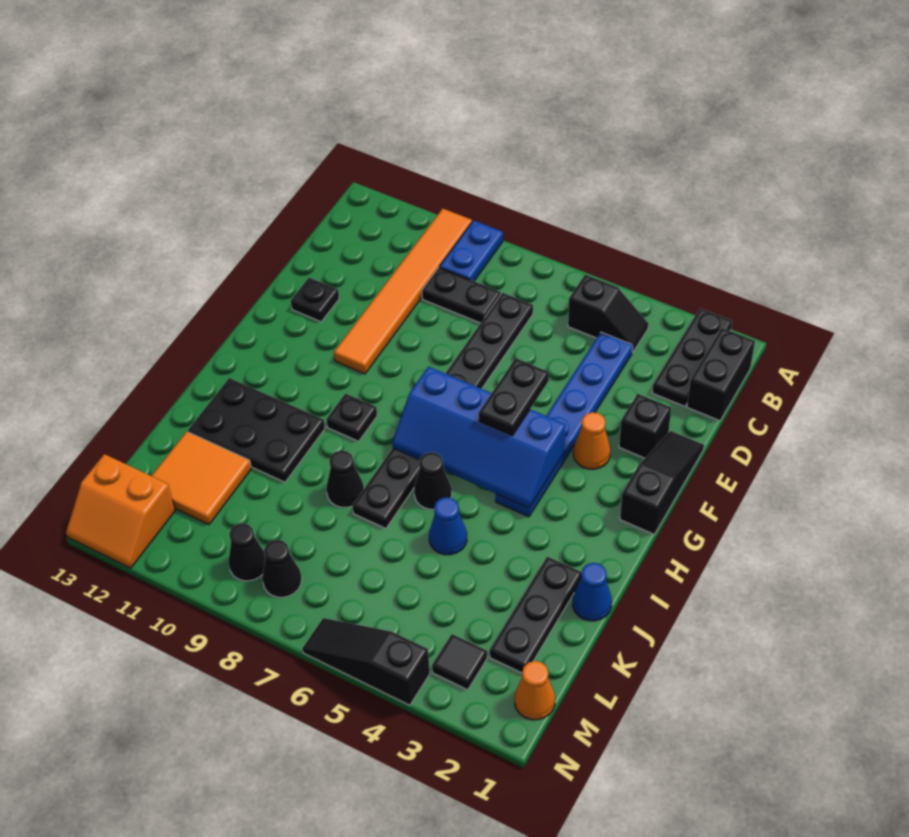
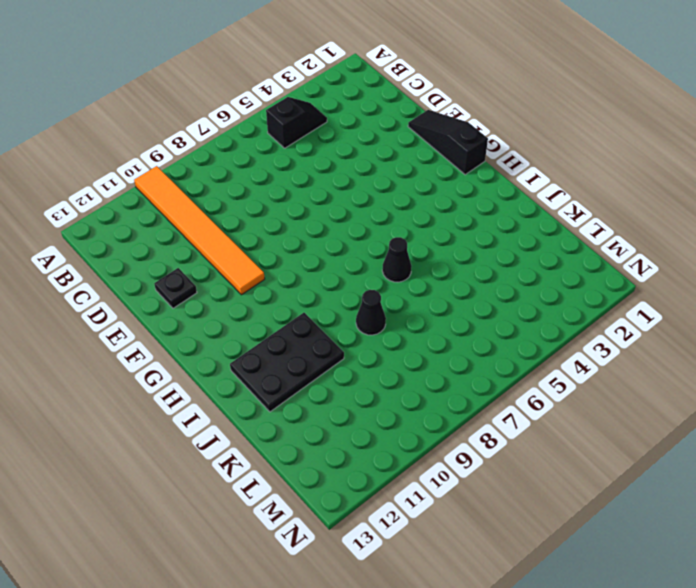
none -> black plate A2:C2 level 1
none -> blue plate A9:B9 level 1
none -> black brick B1:C1 level 1

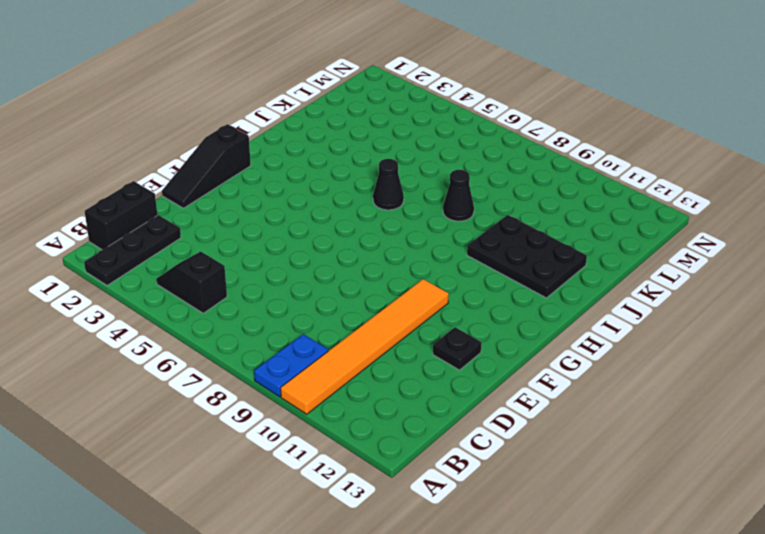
none -> blue plate C4:H4 level 1
none -> black plate C7:J7 level 1
none -> black plate C8:C9 level 1

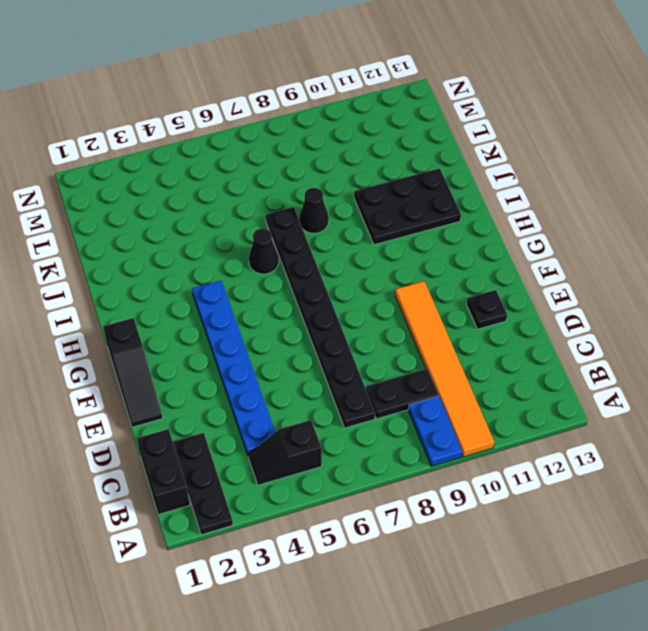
none -> black brick E2 level 1
none -> orange cone F3 level 1
none -> black plate H9 level 1

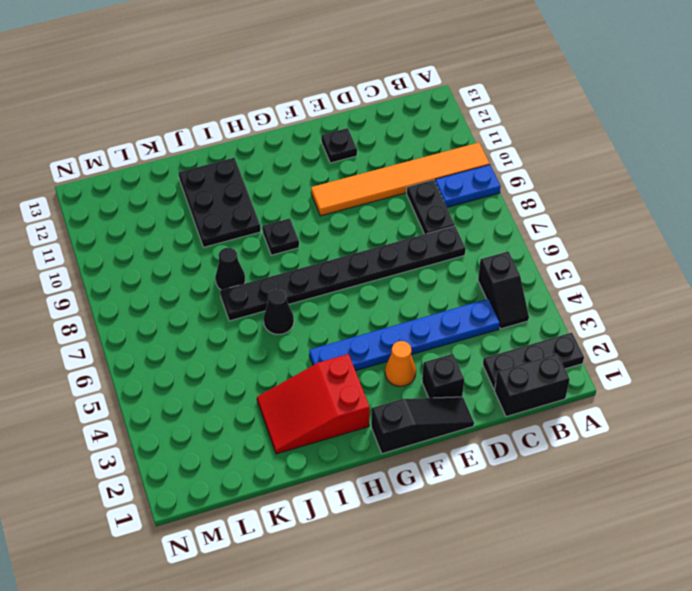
red slope H2:J3 level 1 top H -> black plate J2:L2 level 1
none -> blue cone J1 level 1
none -> blue cone J5 level 1
none -> orange tile K11:L12 level 1

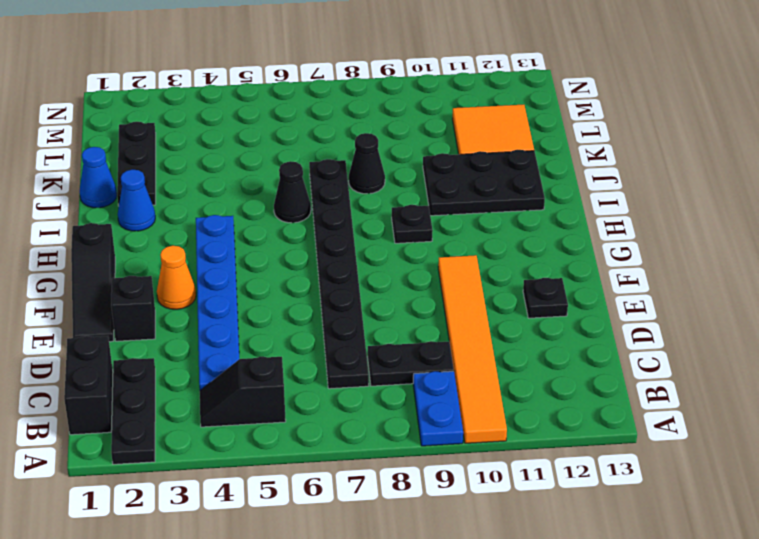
blue cone I2 level 1 -> blue cone J5 level 1
none -> orange cone M1 level 1
none -> black tile M3 level 1
none -> black cone M8 level 1

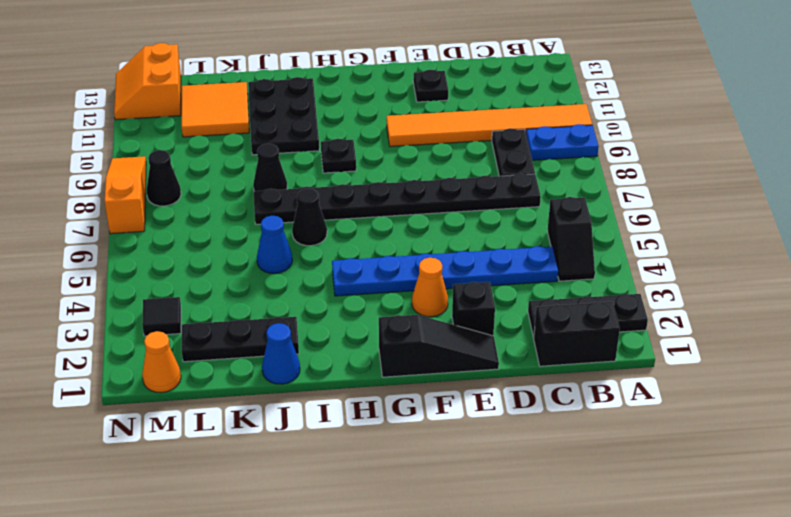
orange slope N7:N9 level 1 top 7 -> none
none -> black cone M9 level 1
none -> black slope N4:N6 level 1 top 4
none -> blue slope G4:H7 level 2 top G

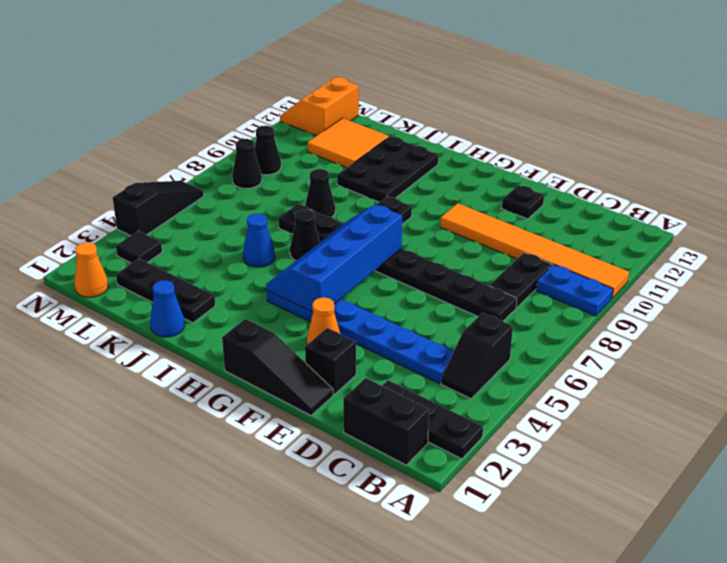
none -> black plate F5:G5 level 3

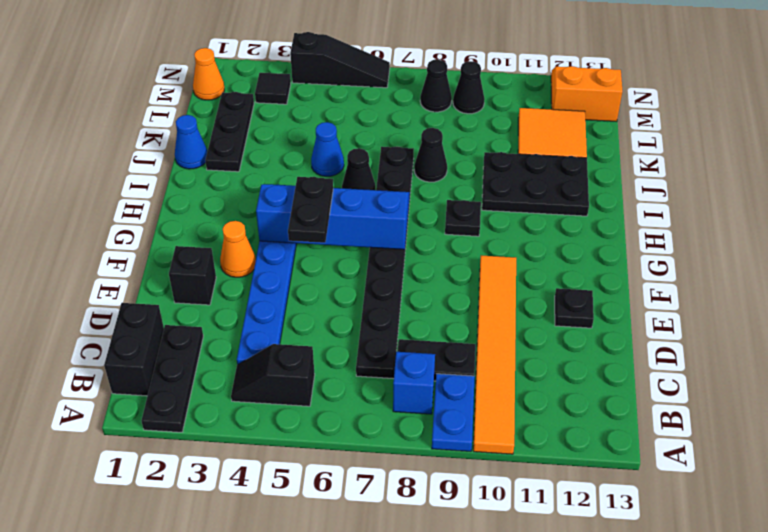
blue brick B8 level 1 -> none
none -> black slope E1:G1 level 1 top G

